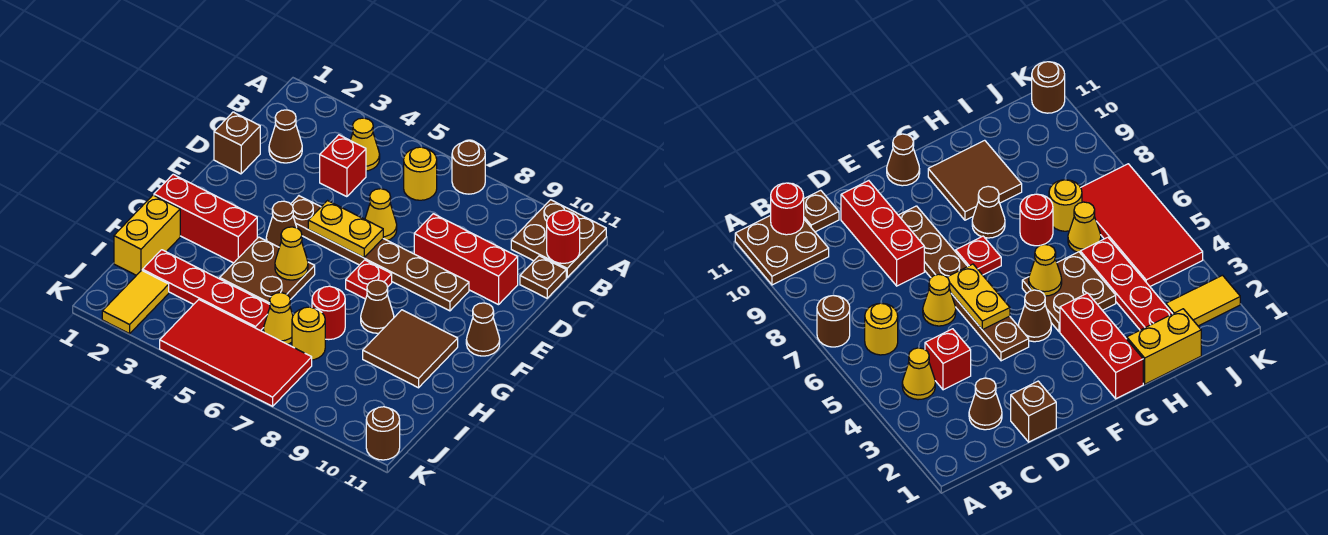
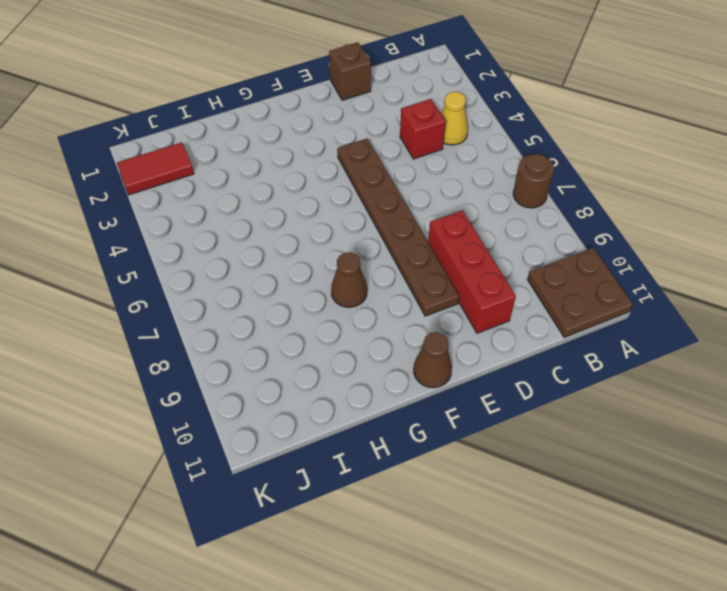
red tile J2:K2 level 1 -> yellow tile J2:K2 level 1
none -> yellow round brick B6 level 1
none -> brown cone C2 level 1
none -> brown plate C11 level 1

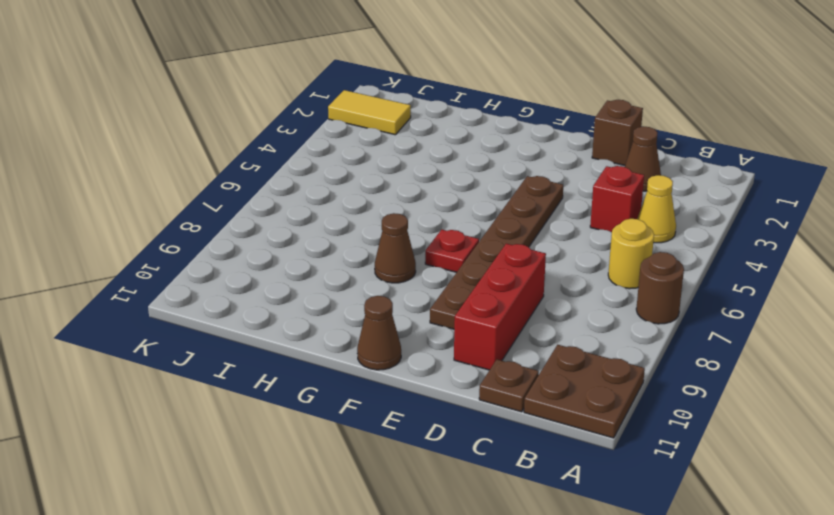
none -> yellow cone D6 level 1
none -> brown cone F4 level 1
none -> red brick G1:G3 level 1

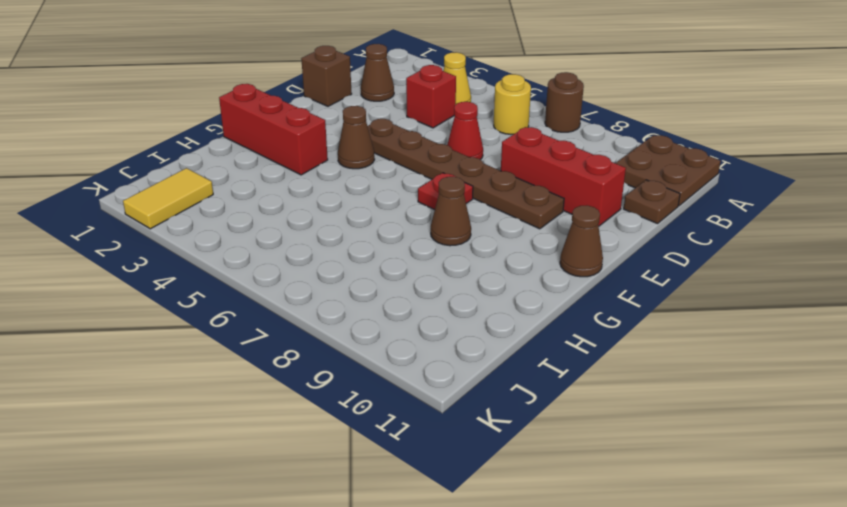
red cone D6 level 1 -> yellow cone D6 level 1
none -> brown plate G4:H5 level 1
none -> brown tile G9:H10 level 1
none -> yellow brick H1:I1 level 1

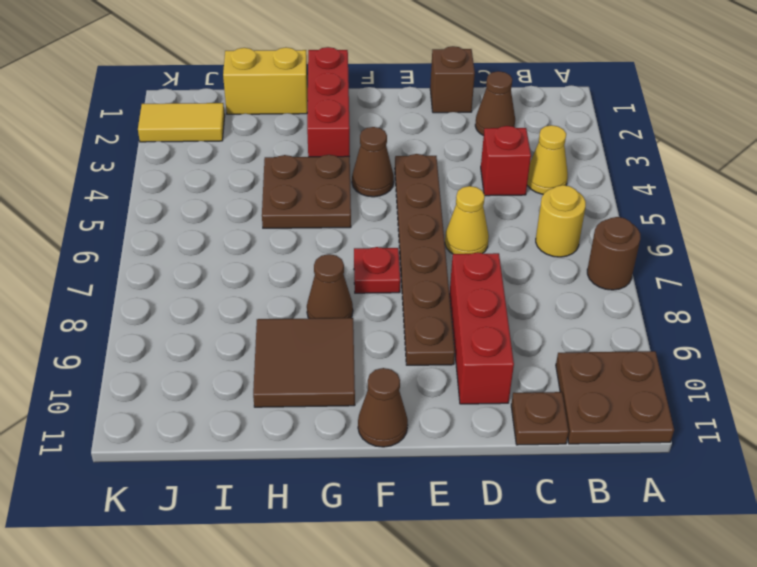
none -> red round brick H7 level 1
none -> red plate I2:I5 level 1
none -> yellow cone I6 level 1

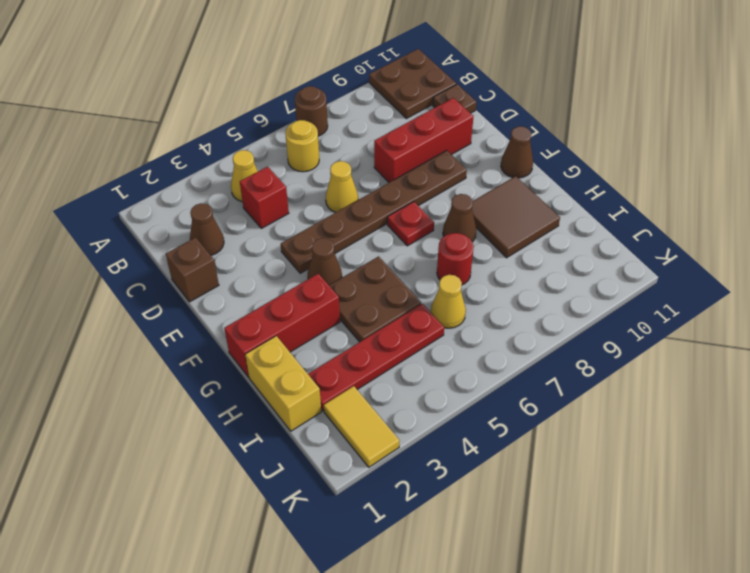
none -> yellow round brick I7 level 1
none -> red tile J4:K7 level 1
none -> brown round brick K11 level 1

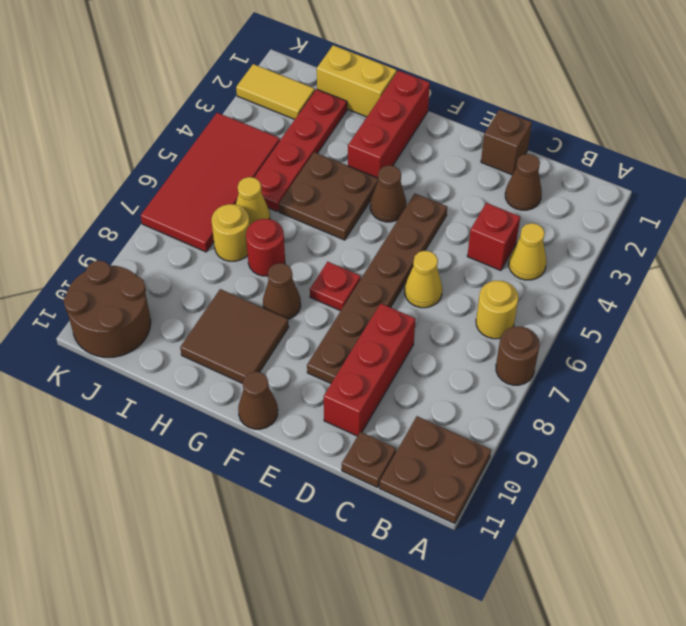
brown round brick J10:K11 level 1 -> brown round brick K11 level 1
none -> red round brick B11 level 2
none -> yellow plate E5:E6 level 2
none -> yellow cone G5 level 2

